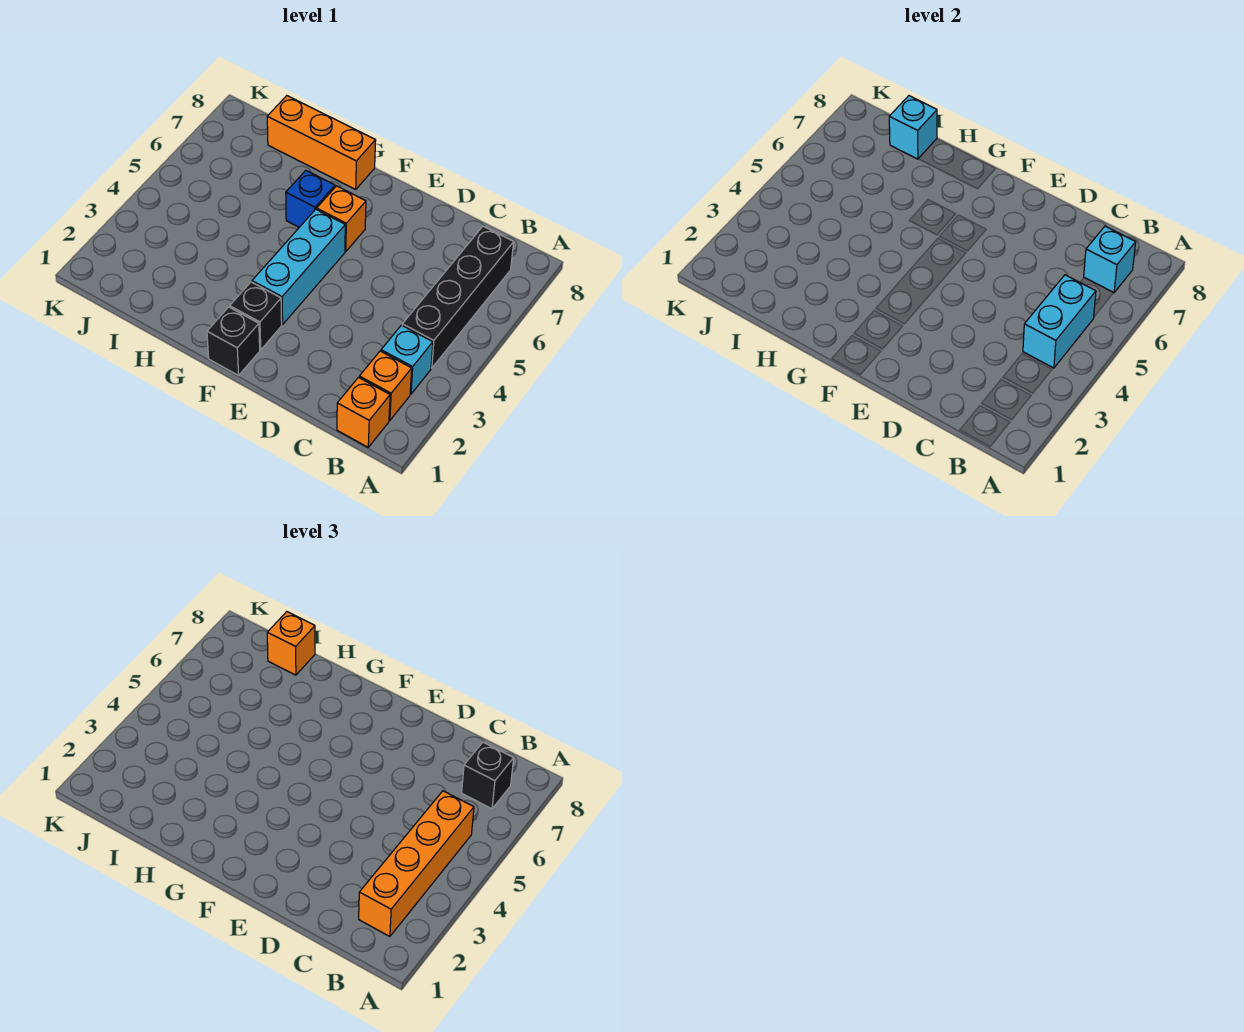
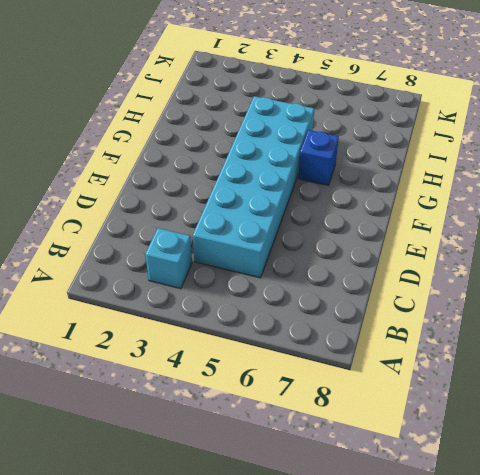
cyan brick C4:H5 level 1 -> cyan brick F3:F5 level 1
none -> orange brick B1 level 1
none -> orange brick B2 level 1
none -> black brick B4:B7 level 1

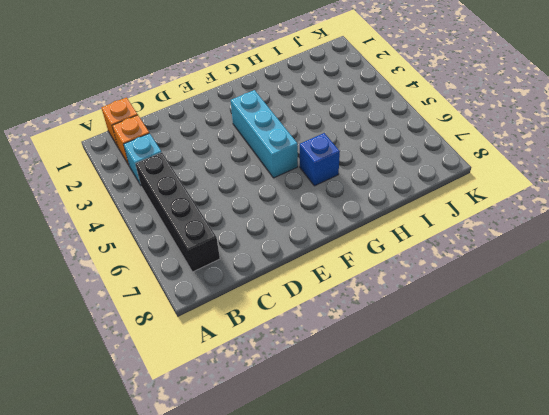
none -> black brick F1 level 1
none -> black brick F2 level 1
none -> orange brick F6 level 1

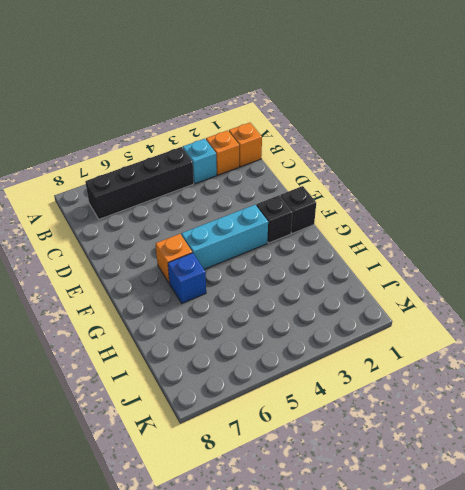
none -> orange brick G8:I8 level 1
none -> cyan brick B4:B5 level 2
none -> cyan brick B7 level 2

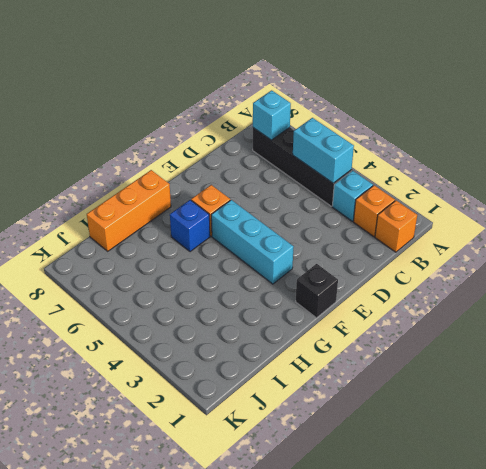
none -> black brick F2 level 1
none -> cyan brick I8 level 2
none -> orange brick B2:B5 level 3

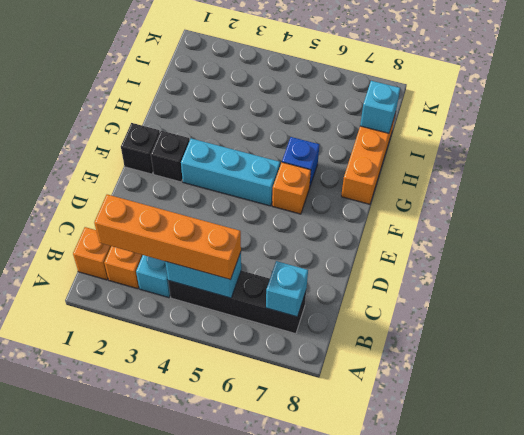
none -> black brick B7 level 3
none -> orange brick I8 level 3

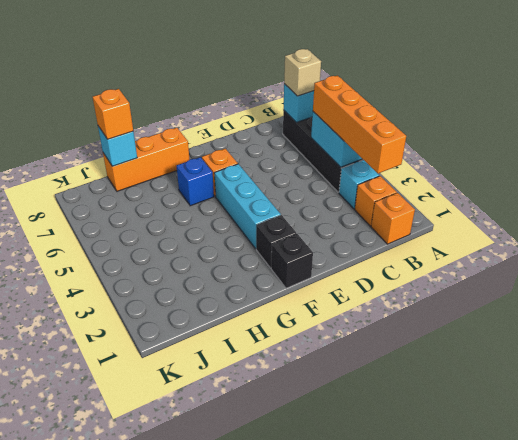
tan brick B7 level 3 -> black brick B7 level 3

